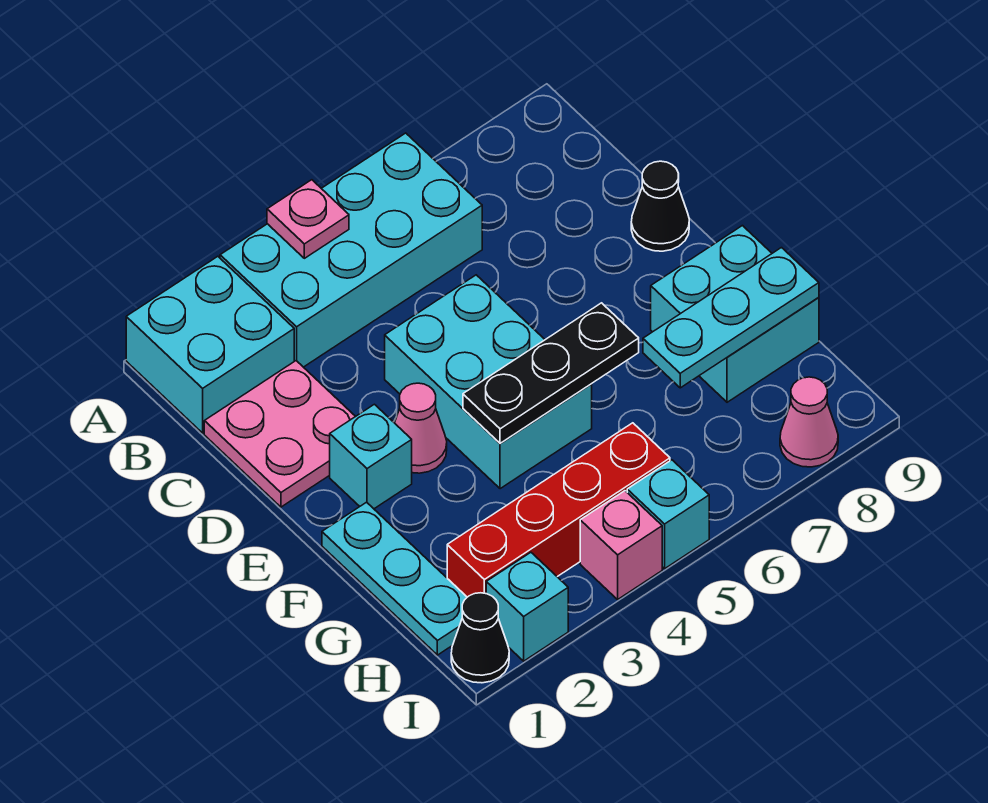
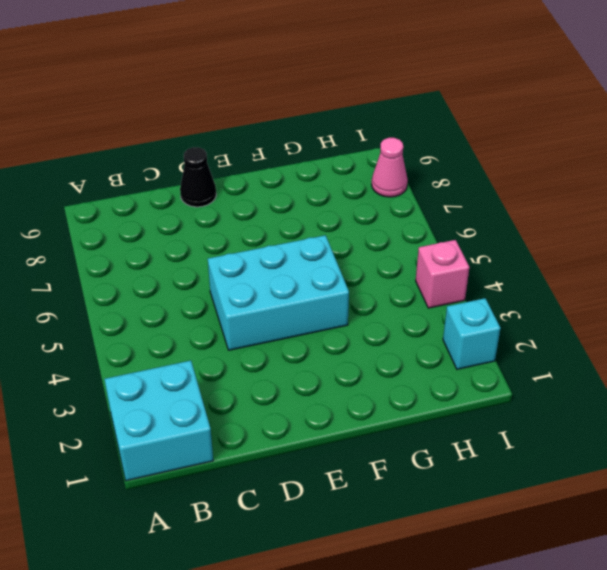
none -> cyan brick A3:B6 level 1
none -> pink plate C1:D2 level 1
none -> cyan brick E2 level 1

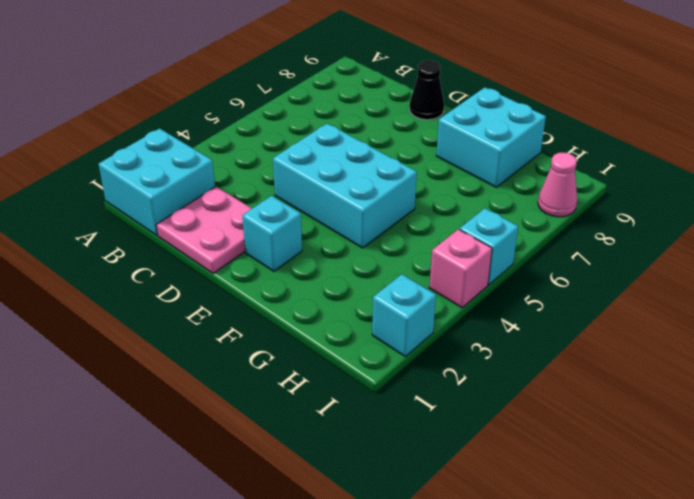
none -> cyan brick A3:B6 level 1
none -> pink cone E3 level 1
none -> cyan plate F1:H1 level 1

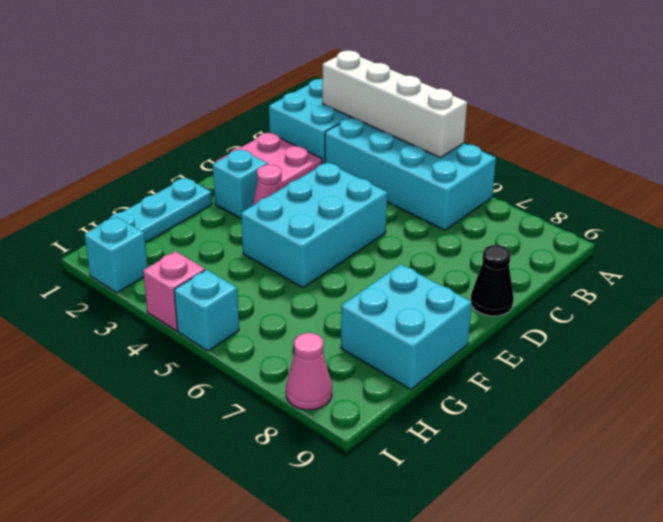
white brick A2:A5 level 2 -> pink plate A4 level 2
none -> red brick H2:H5 level 1
none -> black cone I1 level 1
none -> black plate F4:F6 level 2

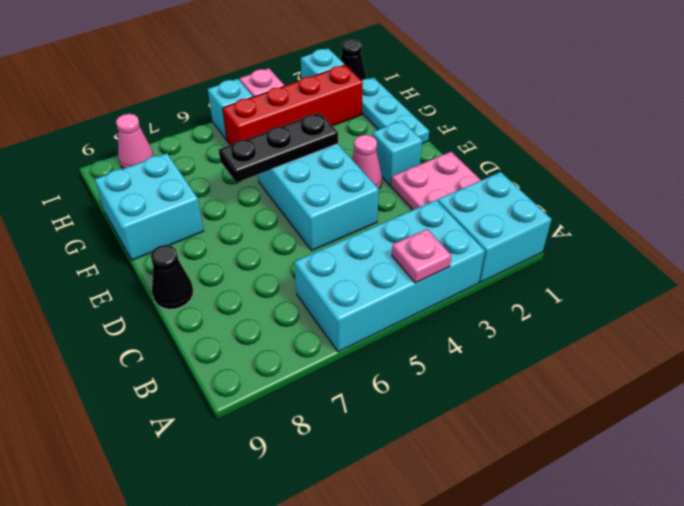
none -> cyan plate G7:G9 level 2

